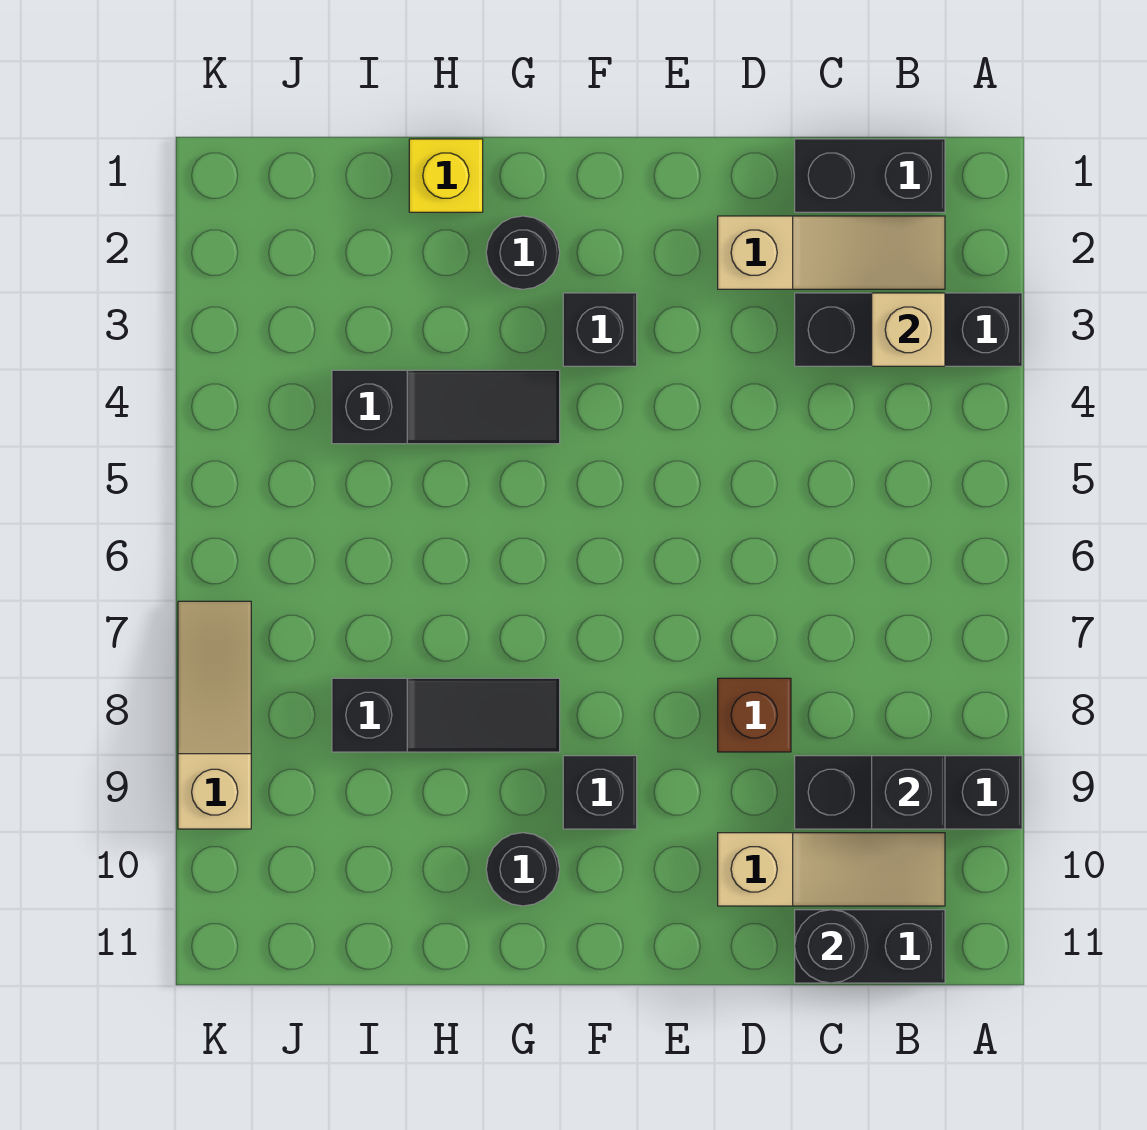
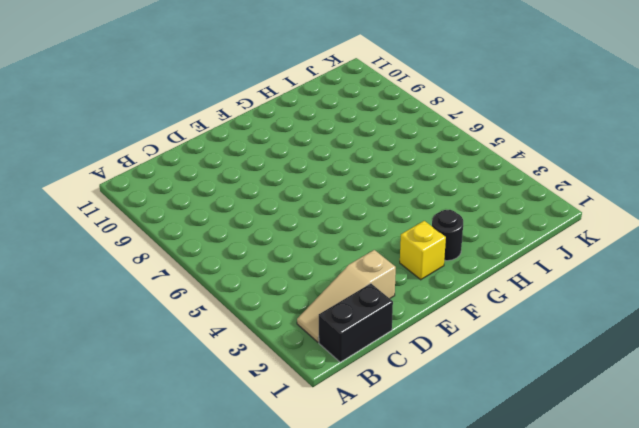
yellow brick F2 level 1 -> yellow brick H1 level 1
none -> black brick A3:C3 level 1
none -> black brick A9:C9 level 1
none -> tan slope B10:D10 level 1 top D

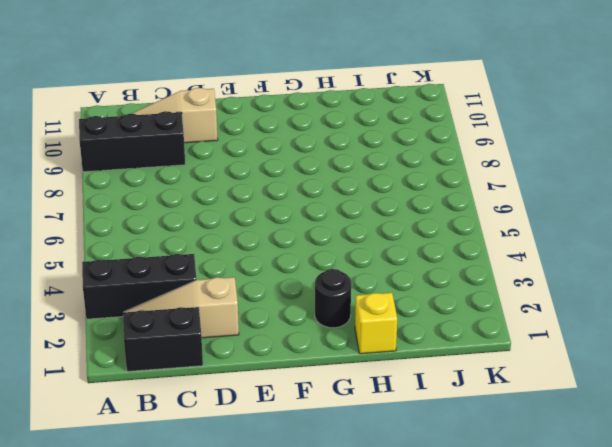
none -> black brick B11:C11 level 1
none -> brown brick D8 level 1
none -> black brick F3 level 1

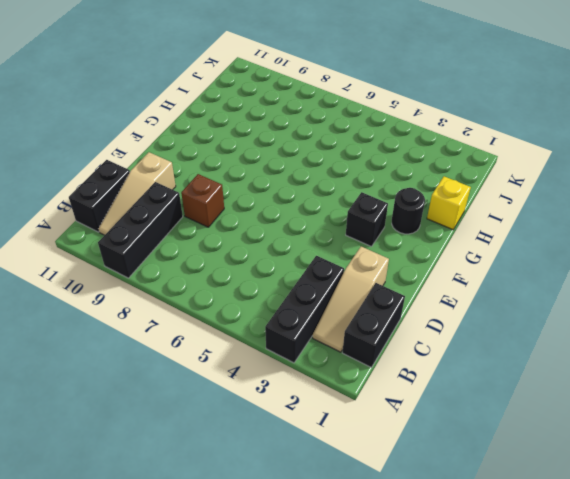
none -> black brick F9 level 1
none -> black slope G4:I4 level 1 top I
none -> black slope G8:I8 level 1 top I

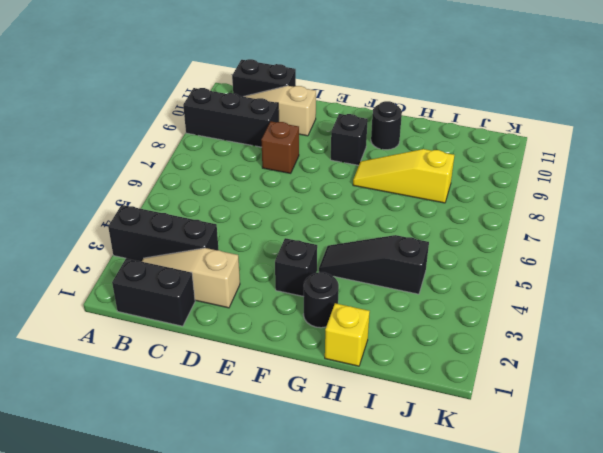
yellow slope G8:I8 level 1 top I -> black slope G8:I8 level 1 top I
none -> tan slope K7:K9 level 1 top 9
none -> tan brick B3 level 2
none -> black brick B9 level 2

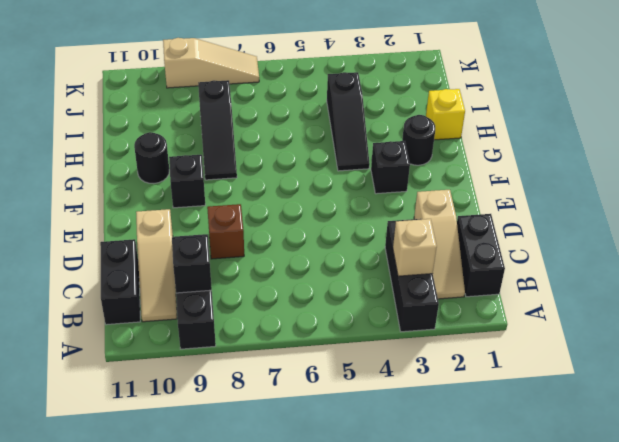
none -> black round brick C11 level 2

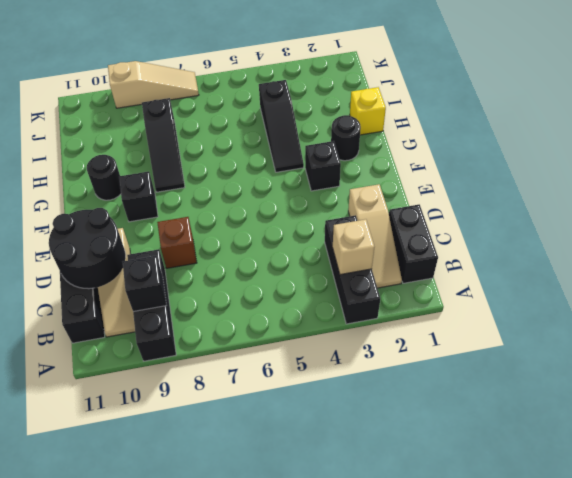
black round brick C10:D11 level 2 -> black round brick C11 level 2

